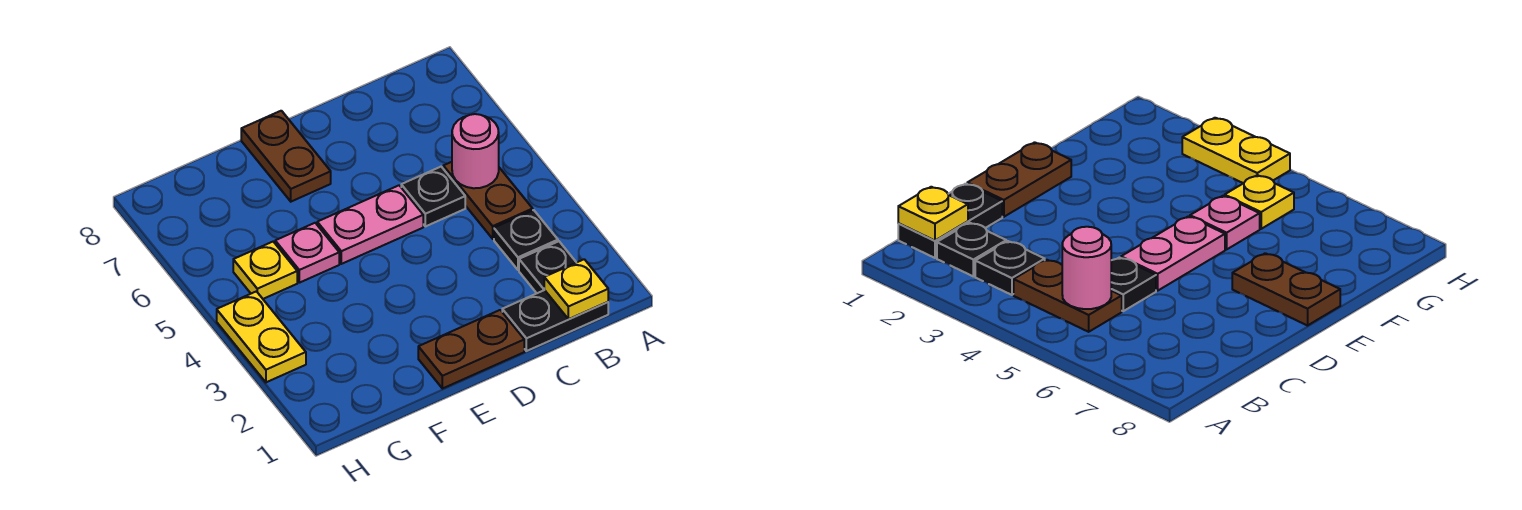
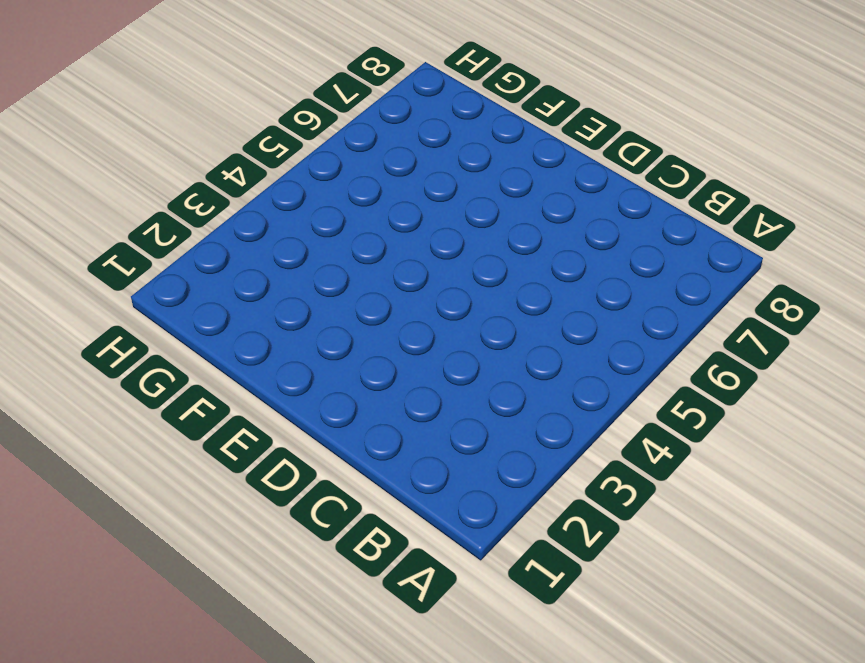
none -> black plate B1:C1 level 1
none -> black plate B2 level 1
none -> black plate B3 level 1

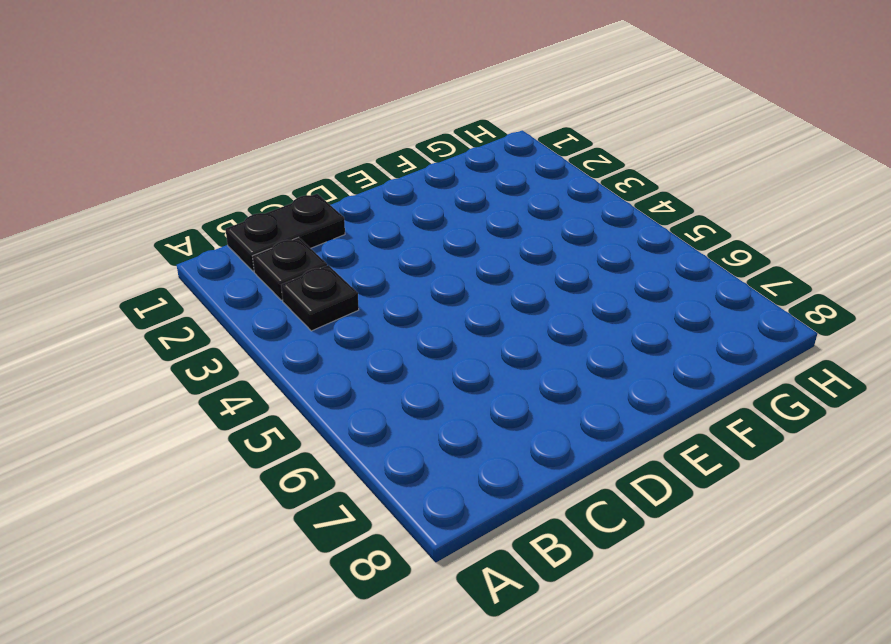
none -> brown plate B4:B5 level 1
none -> black plate C5 level 1
none -> brown plate D1:E1 level 1

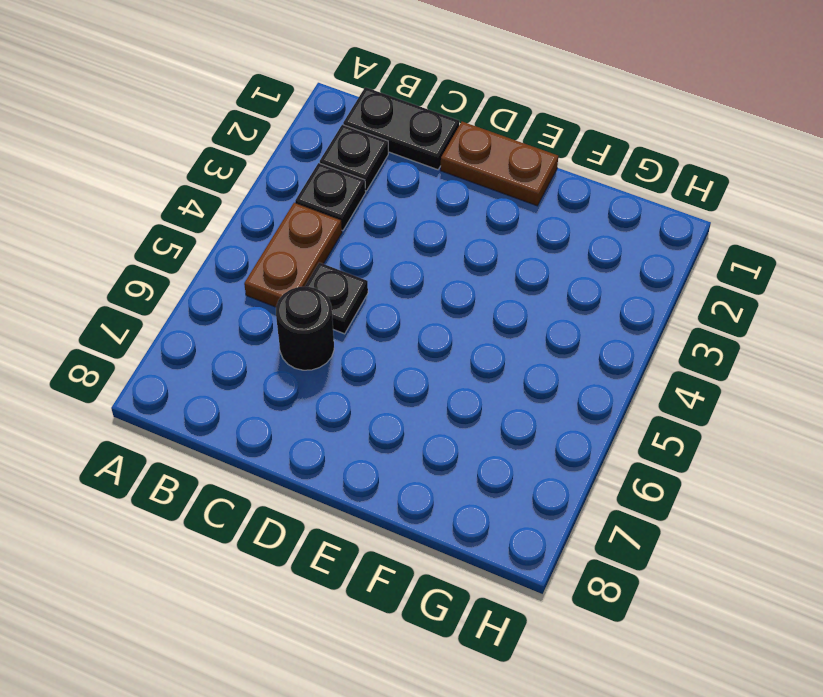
black round brick C6 level 1 -> none
none -> pink plate D5:E5 level 1
none -> brown plate E7:E8 level 1
none -> pink plate F5 level 1

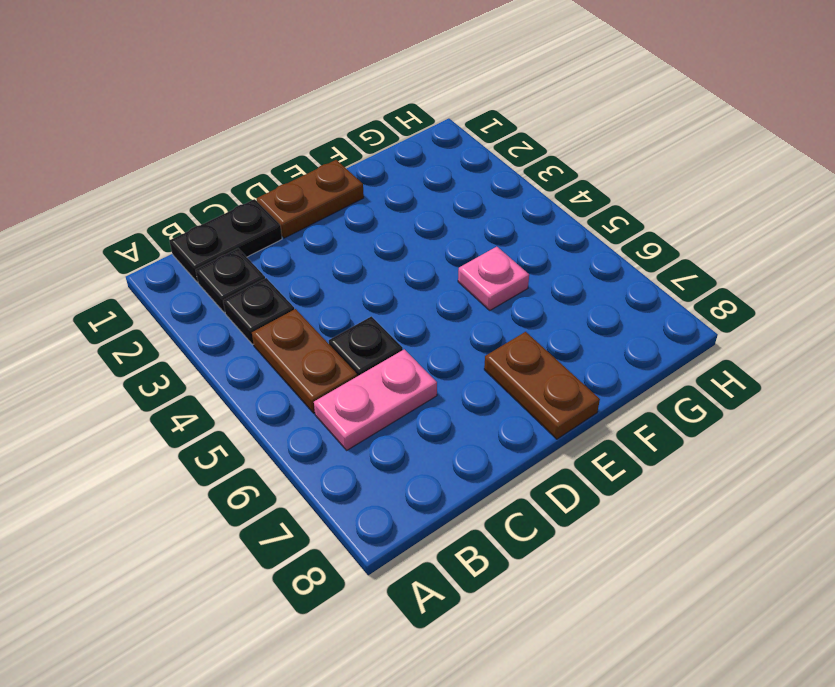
pink plate B6:C6 level 1 -> pink plate D5:E5 level 1
none -> yellow plate G5 level 1
none -> yellow plate H3:H4 level 1
none -> yellow plate B1 level 2

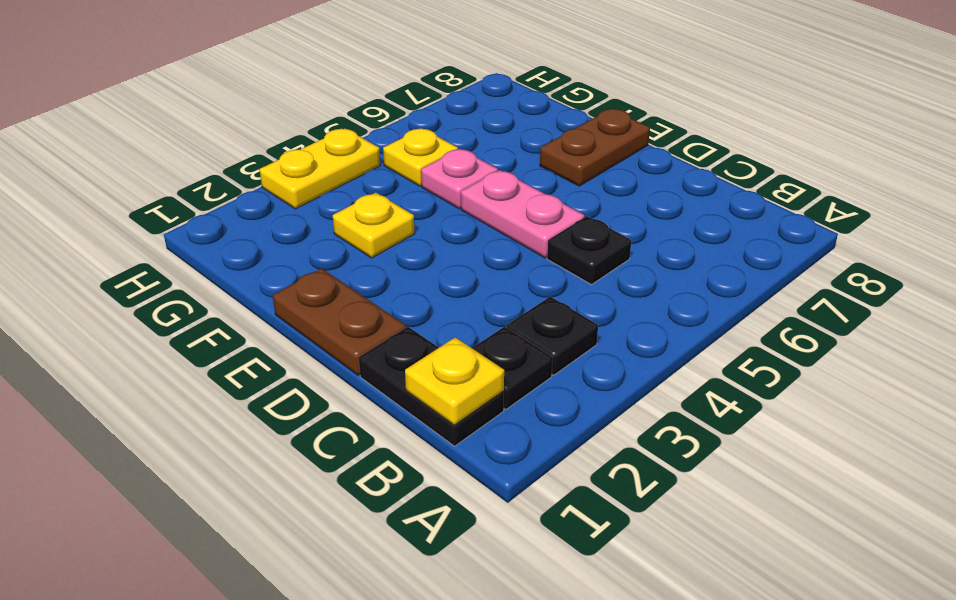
yellow plate F3 level 1 -> none
none -> brown plate B4:B5 level 1
none -> pink round brick B5 level 2

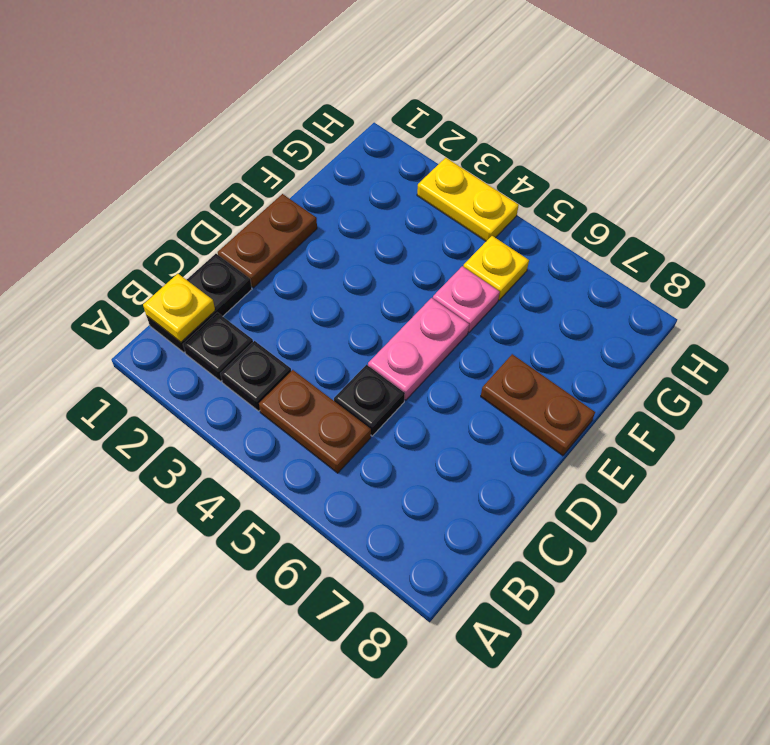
none -> pink round brick B5 level 2

